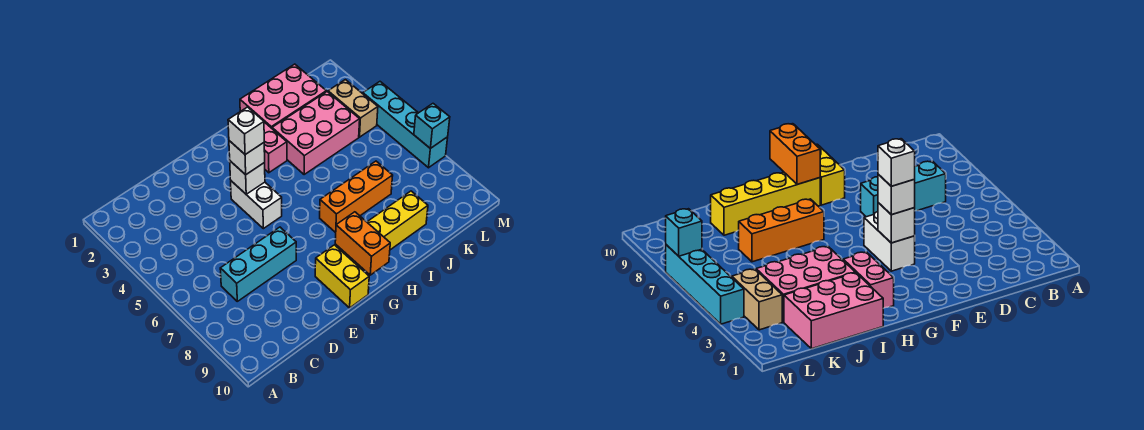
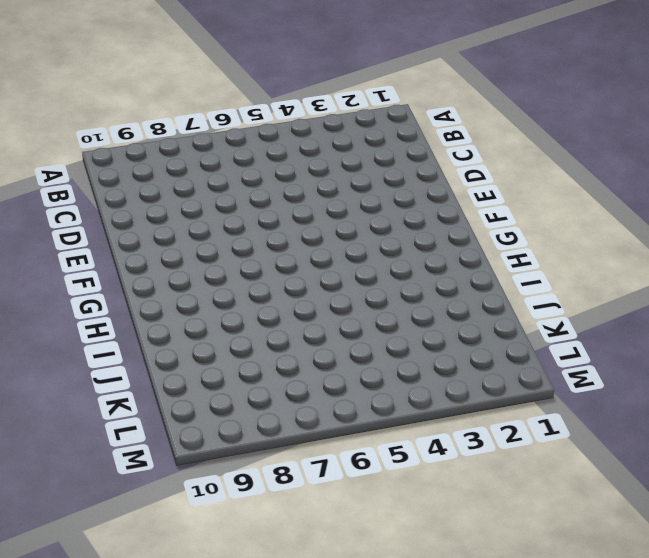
none -> cyan brick C7:E7 level 1
none -> white brick F4:F5 level 1
none -> yellow brick F9:F10 level 1

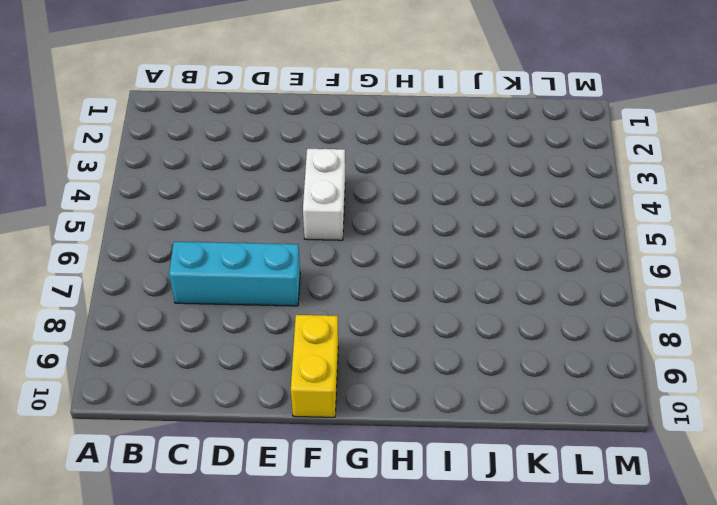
none -> yellow brick G9:J9 level 1
none -> pink brick H2:H3 level 1
none -> orange brick H7:J7 level 1

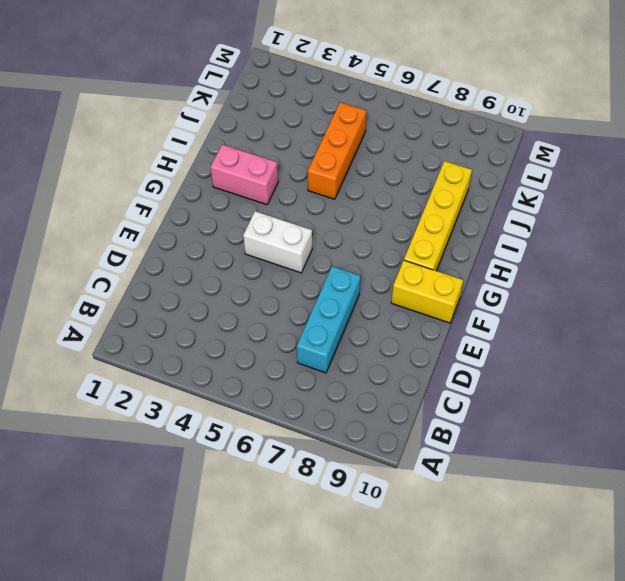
orange brick I5:K5 level 1 -> orange brick H7:J7 level 1
none -> pink brick I1:K2 level 1
none -> pink brick I3:K4 level 1
none -> tan brick L3:L4 level 1

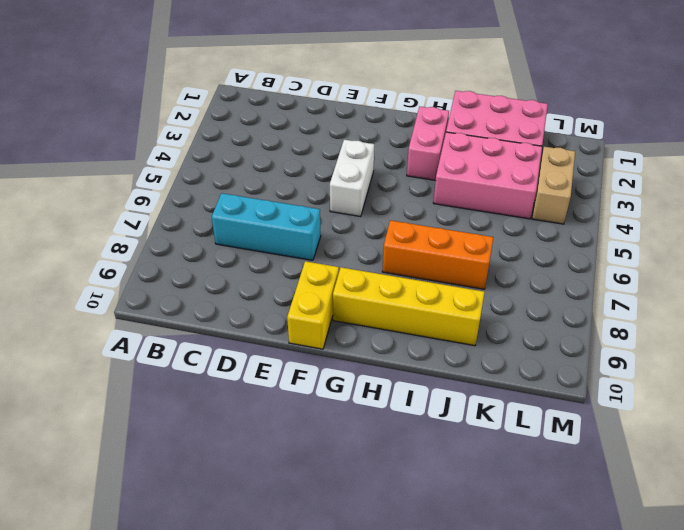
none -> cyan brick M4:M7 level 1
none -> white brick F4 level 2
none -> orange brick G9:G10 level 2

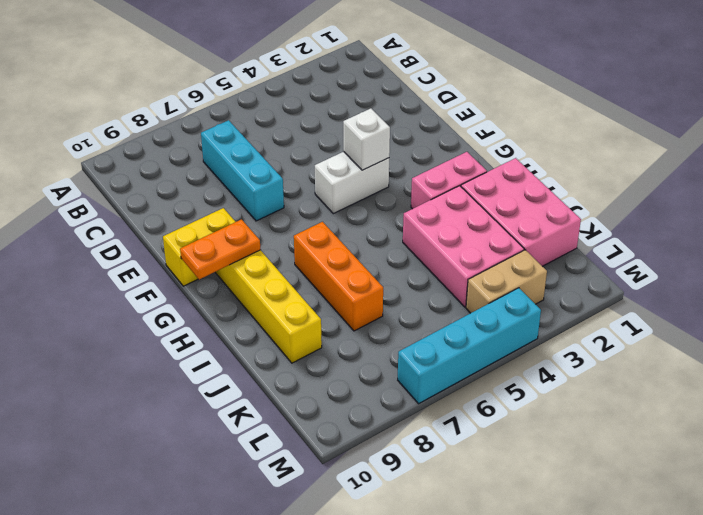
orange plate G9:G10 level 2 -> orange brick G9:G10 level 2
none -> cyan brick M7 level 2
none -> white brick F4 level 3
none -> white brick F4 level 4

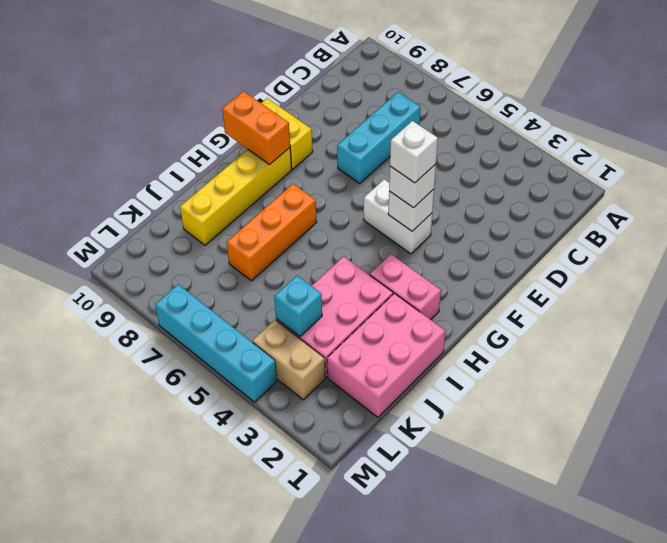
cyan brick K4 level 2 -> cyan brick M7 level 2

